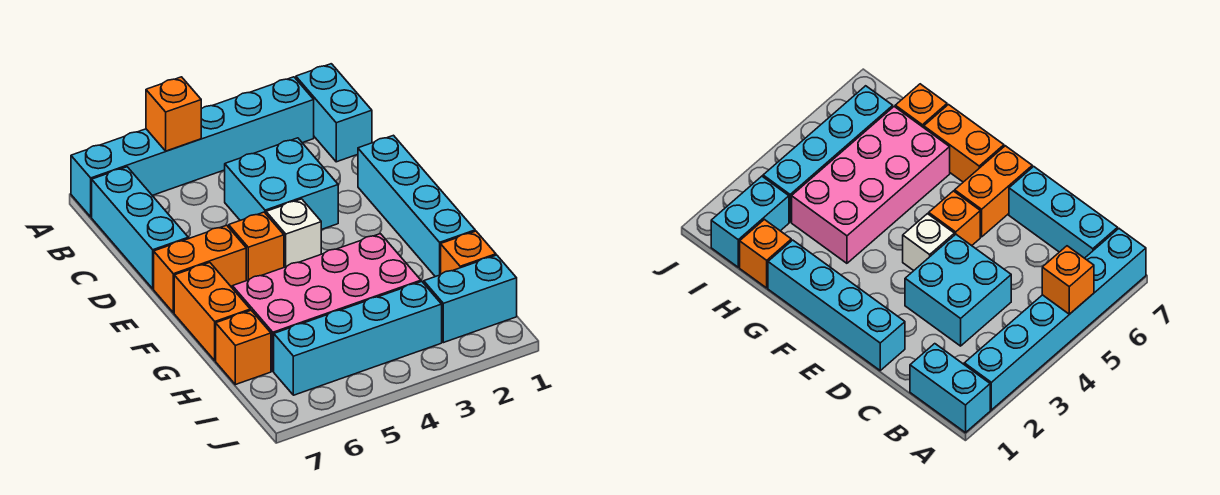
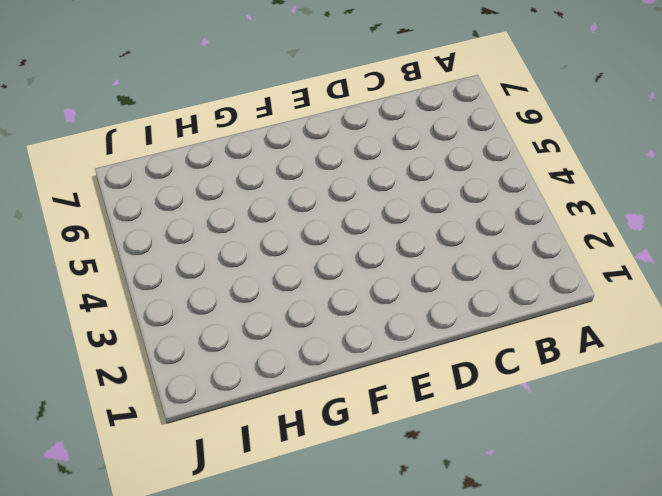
none -> cyan brick A1:B1 level 1
none -> cyan brick A2:A7 level 1
none -> cyan brick B7:D7 level 1

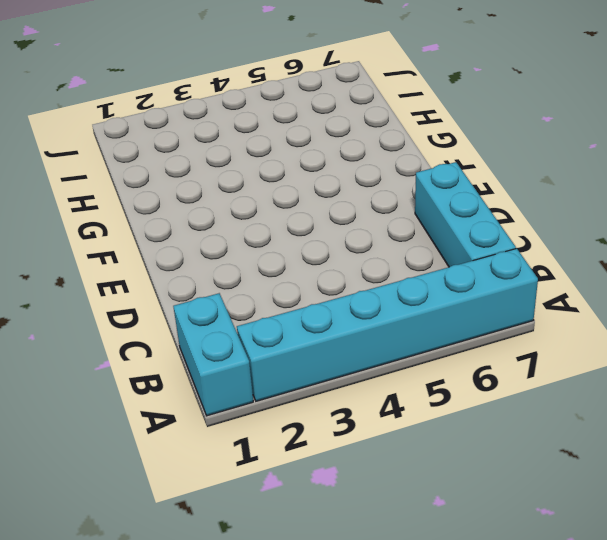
none -> cyan brick C3:D4 level 1
none -> cyan brick D1:G1 level 1
none -> white brick E4 level 1

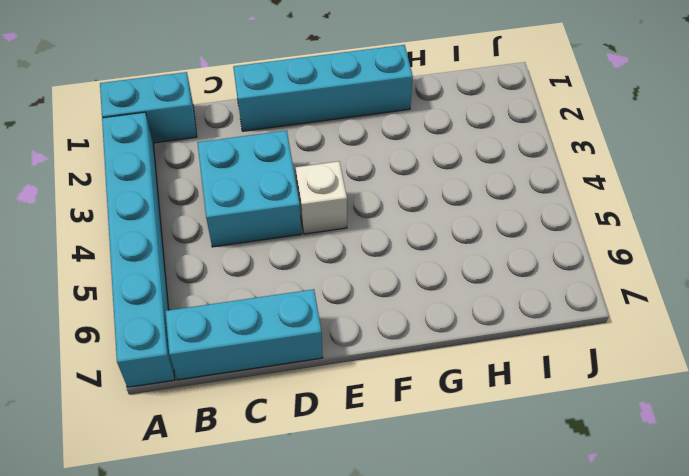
none -> orange brick E5 level 1
none -> orange brick E6:E7 level 1
none -> orange brick F7:G7 level 1

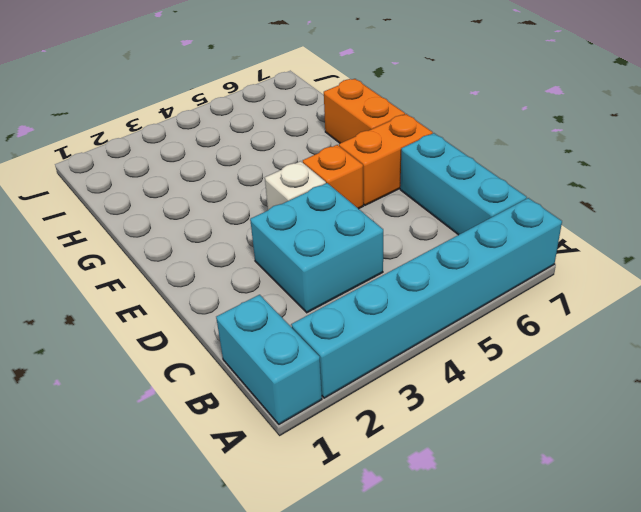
none -> cyan brick D1:G1 level 1
none -> pink brick G3:H6 level 1
none -> orange brick H1 level 1

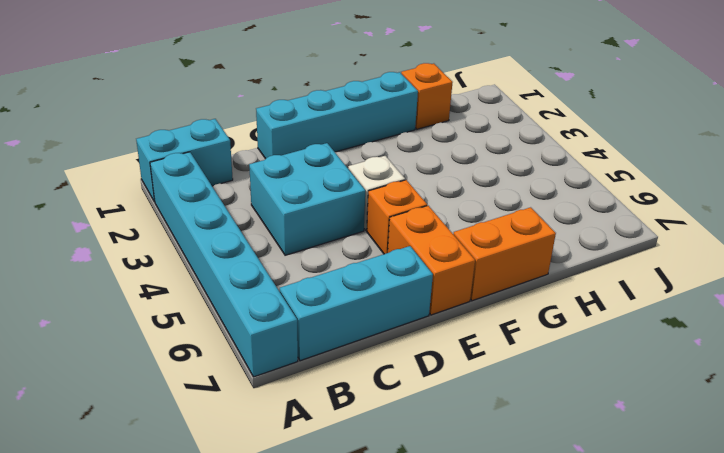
none -> pink brick G3:H6 level 1
none -> orange brick H7 level 1
none -> cyan brick I1:I2 level 1

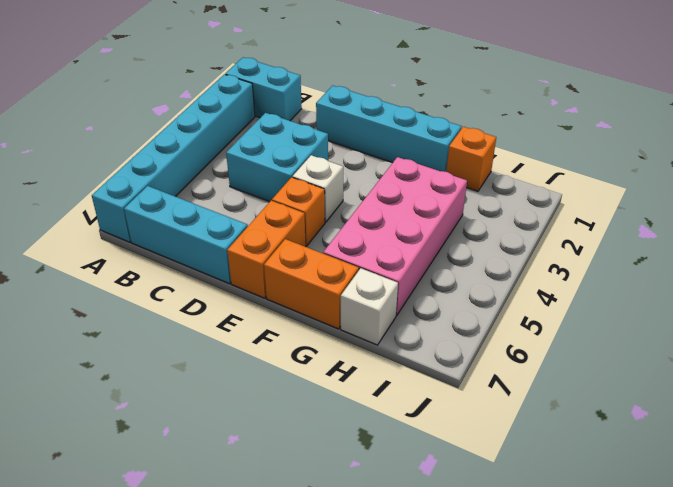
white brick H7 level 1 -> orange brick H7 level 1
none -> cyan brick I1:I2 level 1
none -> cyan brick I3:I6 level 1
none -> orange brick A5 level 2

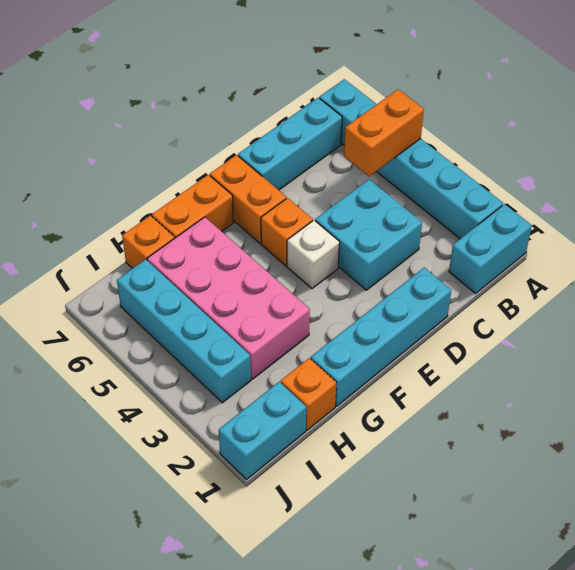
orange brick A5:B5 level 2 -> orange brick A5 level 2
cyan brick I1:J1 level 1 -> cyan brick I1:I2 level 1

